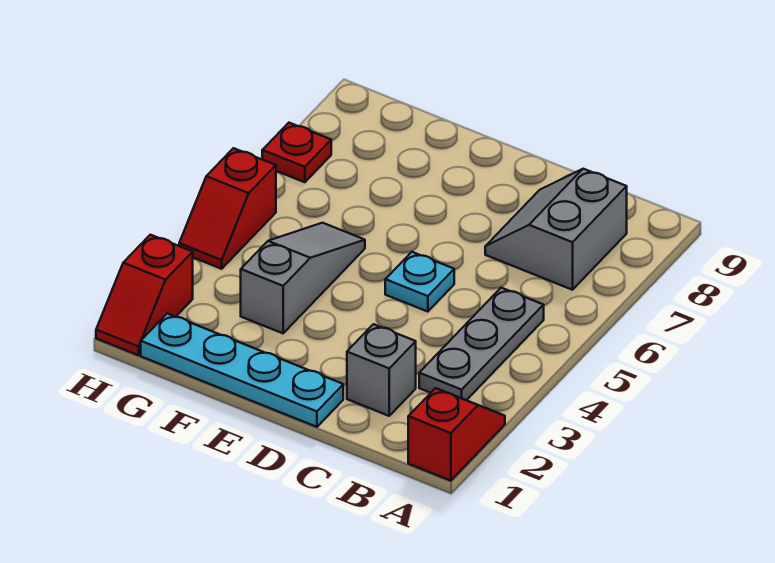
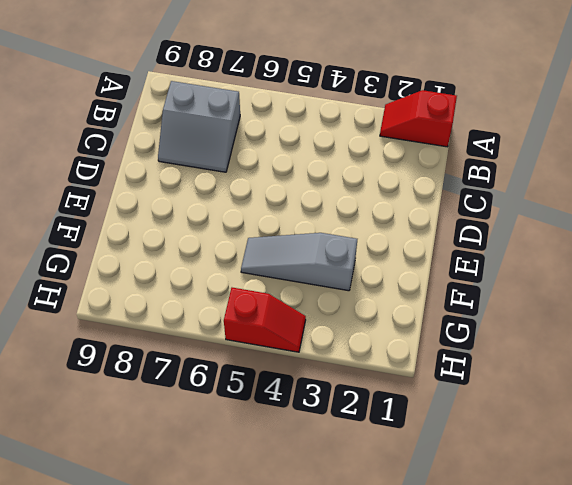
none -> grey plate B3:B5 level 1
none -> grey brick C2 level 1

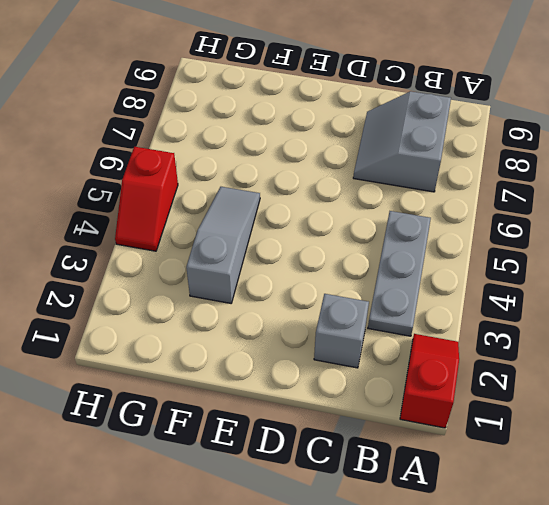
none -> cyan plate D1:G1 level 1
none -> cyan plate D5 level 1

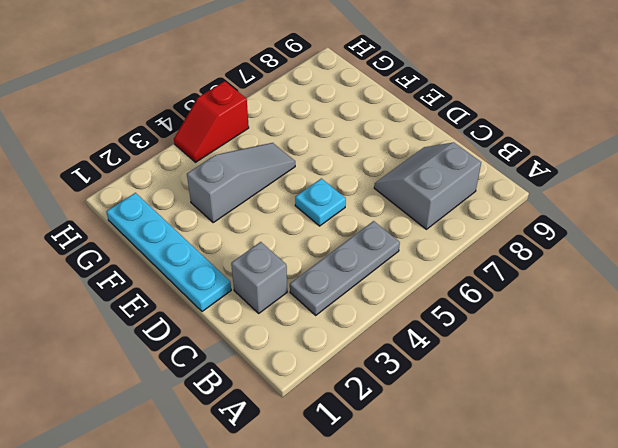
none -> red slope A1:A2 level 1 top 1
none -> red slope H1:H2 level 1 top 2

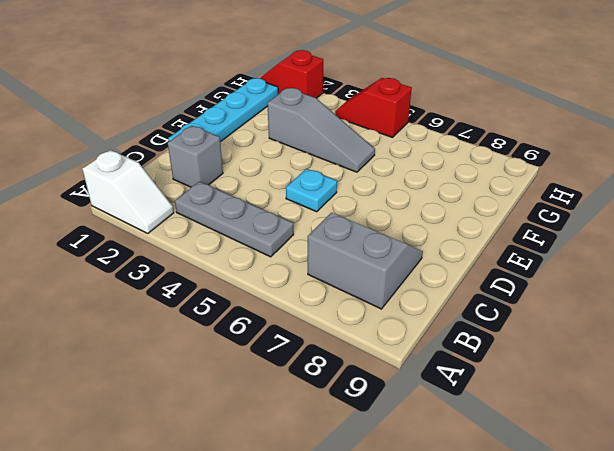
white slope A1:A2 level 1 top 1 -> red slope A1:A2 level 1 top 1
none -> red plate H7 level 1

